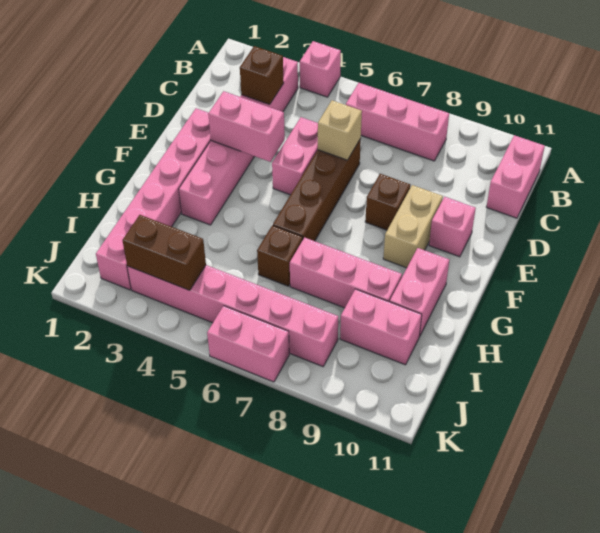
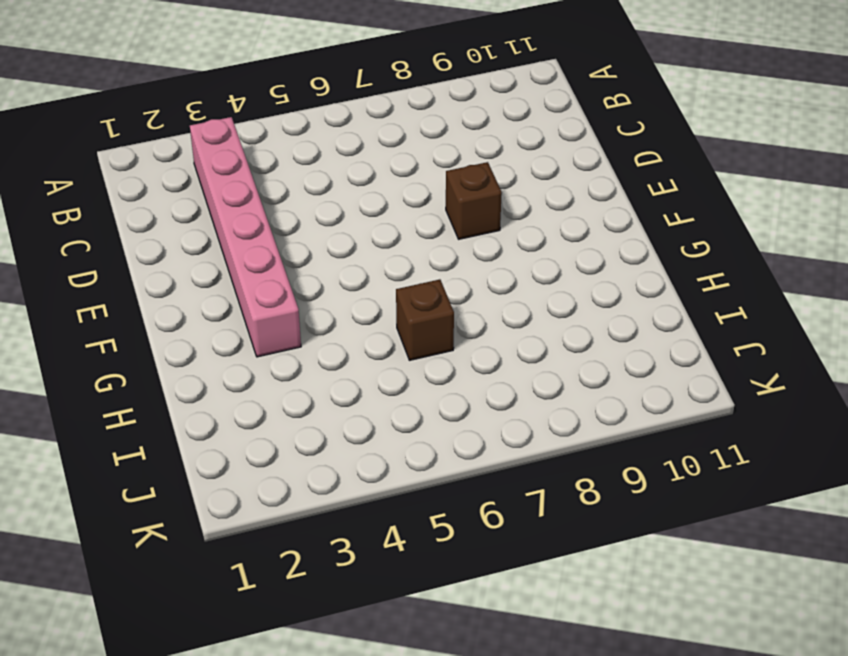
none -> pink brick A4 level 1
none -> pink brick B6:B8 level 1
none -> pink brick B11:C11 level 1

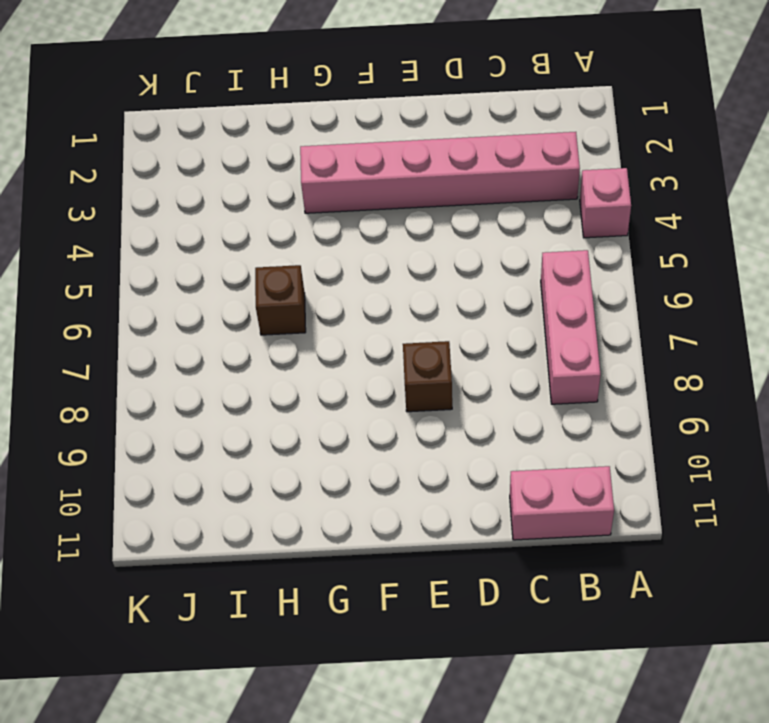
none -> pink brick D5:E5 level 1
none -> brown brick D6:G6 level 1
none -> pink brick E2:J2 level 1

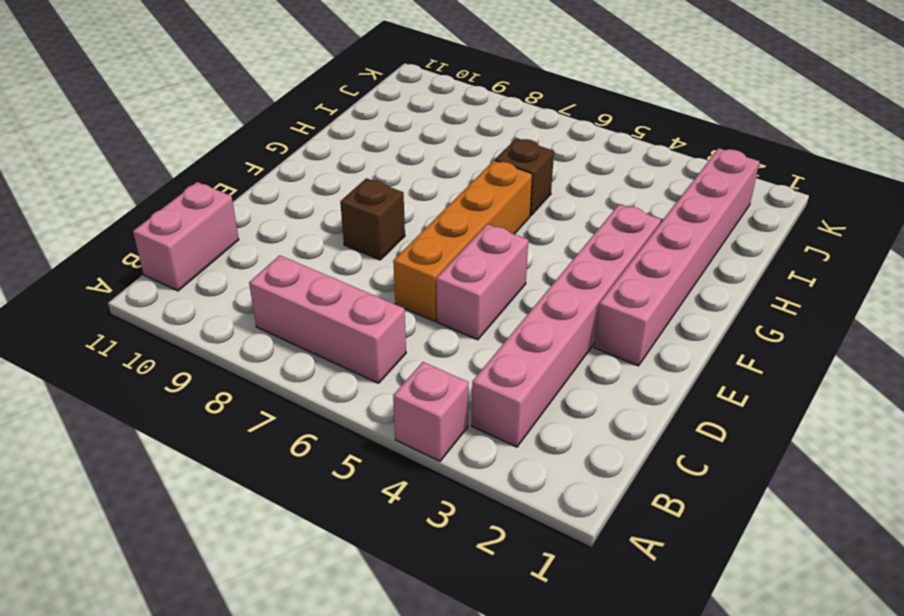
orange brick D6:G6 level 1 -> brown brick D6:G6 level 1
none -> tan brick E9:F9 level 1
none -> pink brick E10 level 1
none -> pink brick G10:H10 level 1

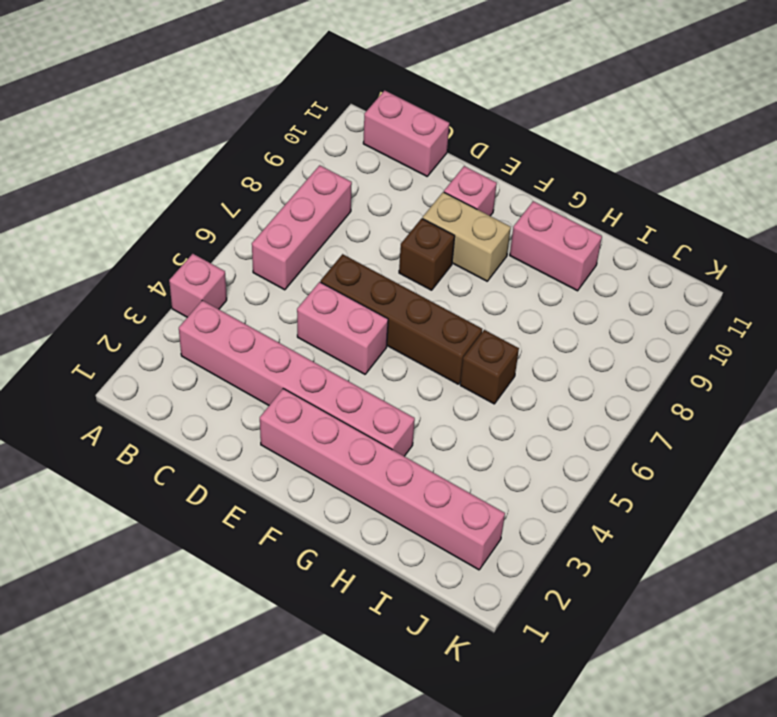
none -> pink brick H7:H9 level 1
none -> pink brick I9:I10 level 1
none -> pink brick J3:J8 level 1

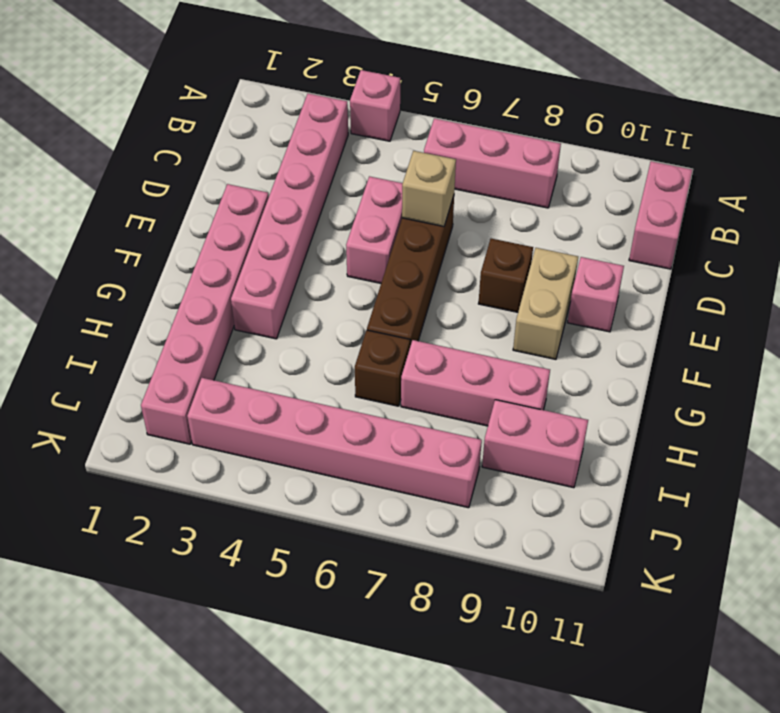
none -> pink brick G10:H10 level 1
none -> pink brick K6:K7 level 1
none -> brown brick C3 level 2

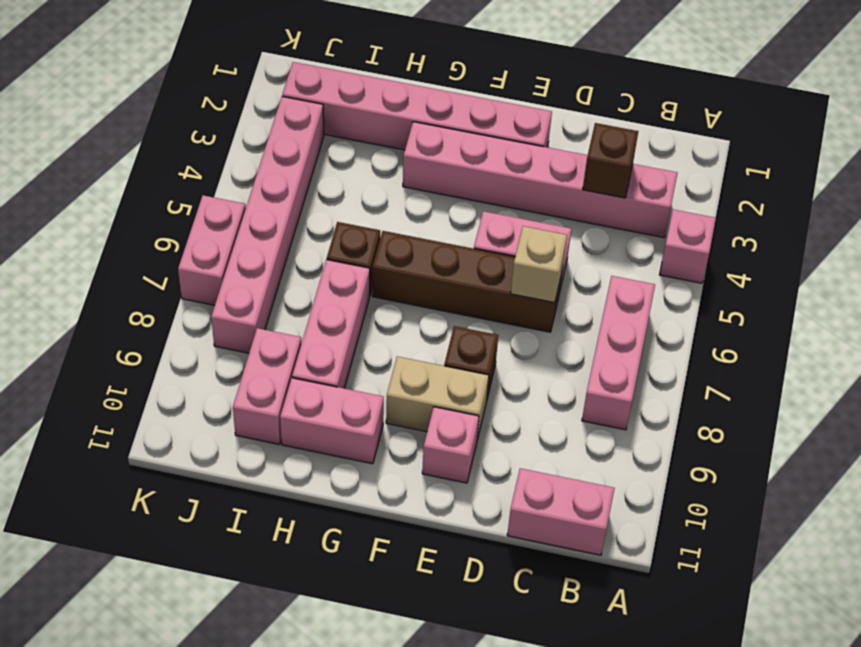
none -> pink brick E3:E4 level 2
none -> brown brick J3:J4 level 2

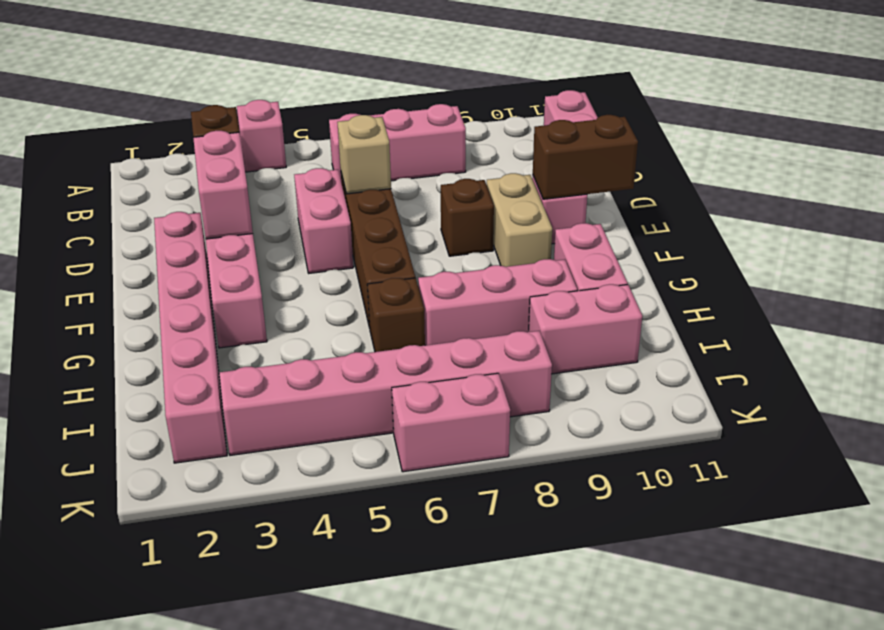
pink brick D3:E3 level 2 -> pink brick E3:E4 level 2
brown brick E10:E11 level 2 -> brown brick J3:J4 level 2

